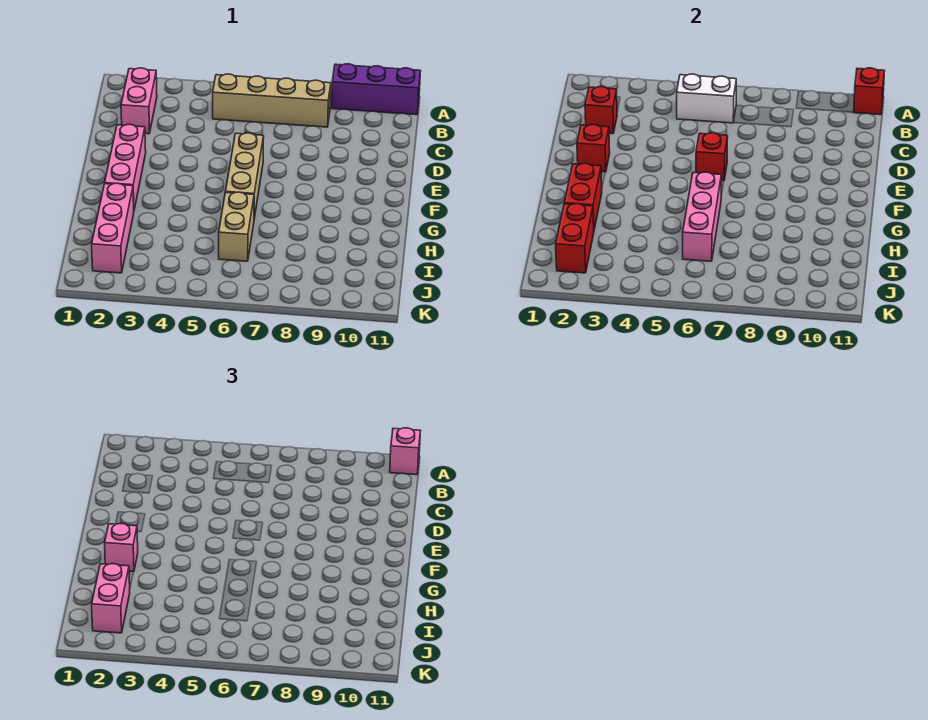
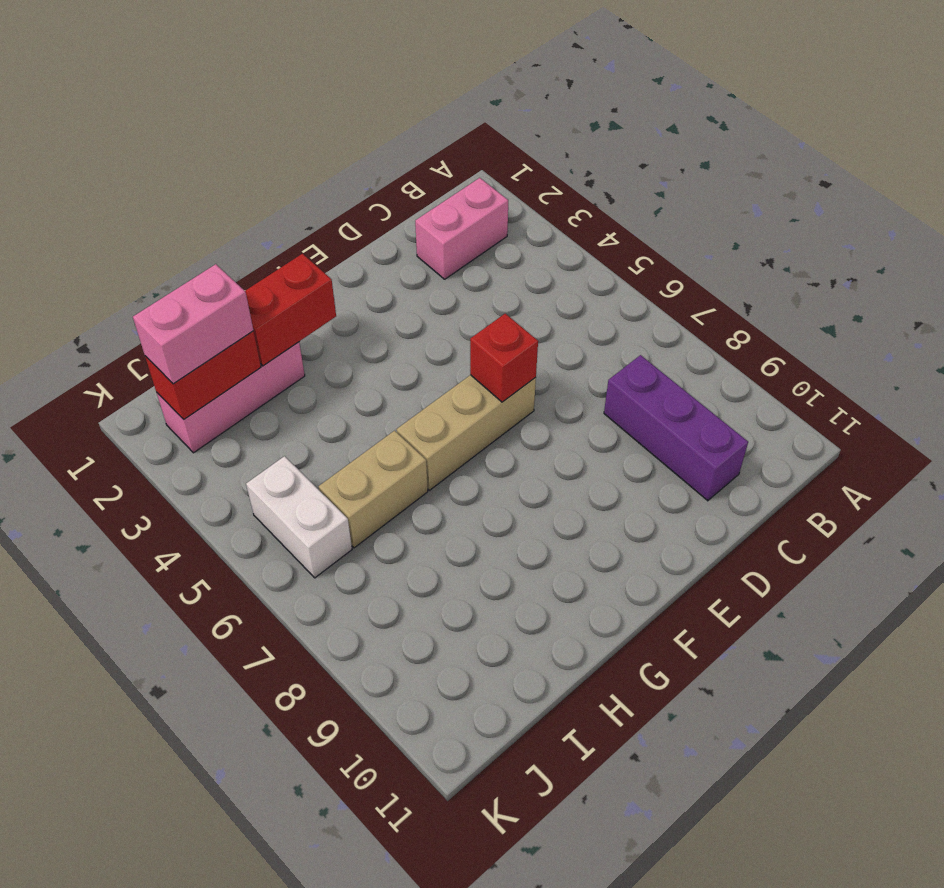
purple brick C8:C10 level 1 -> purple brick A9:A11 level 1
white brick J5:J6 level 1 -> white brick B5:B6 level 2
none -> tan brick B5:B8 level 1
none -> pink brick E2:G2 level 1
none -> red brick A11 level 2

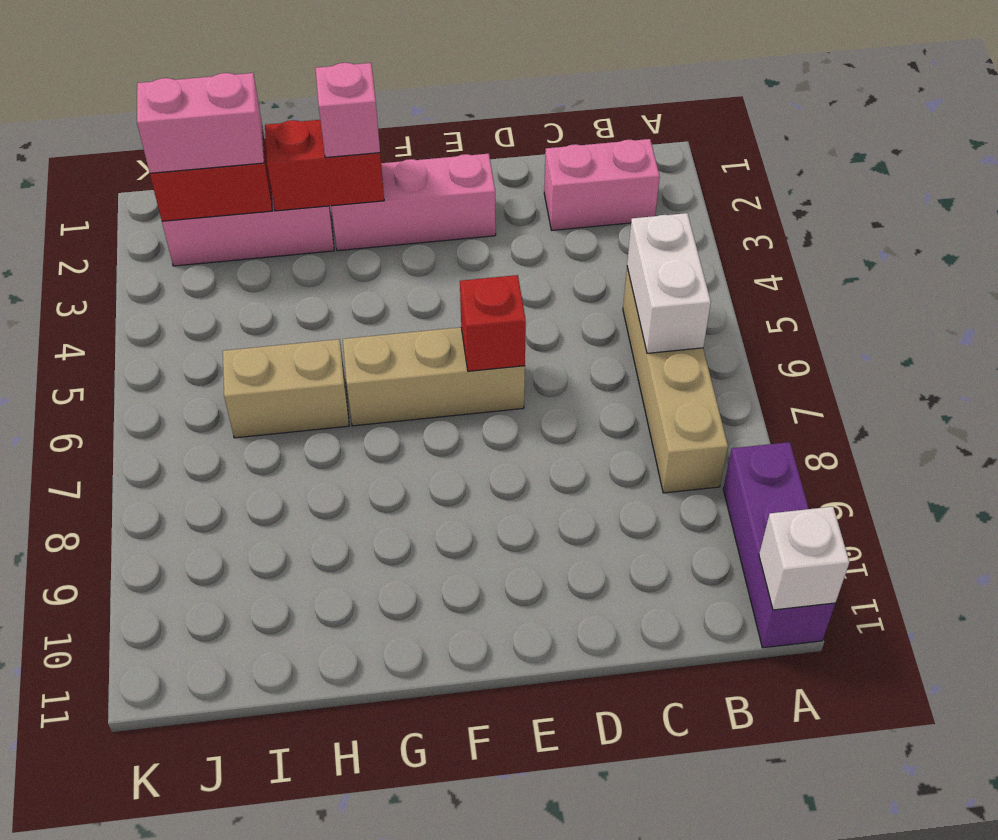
white brick A11 level 2 -> red brick A11 level 2
none -> red brick C2 level 2
none -> red brick E2 level 2
none -> pink brick G6:I6 level 2

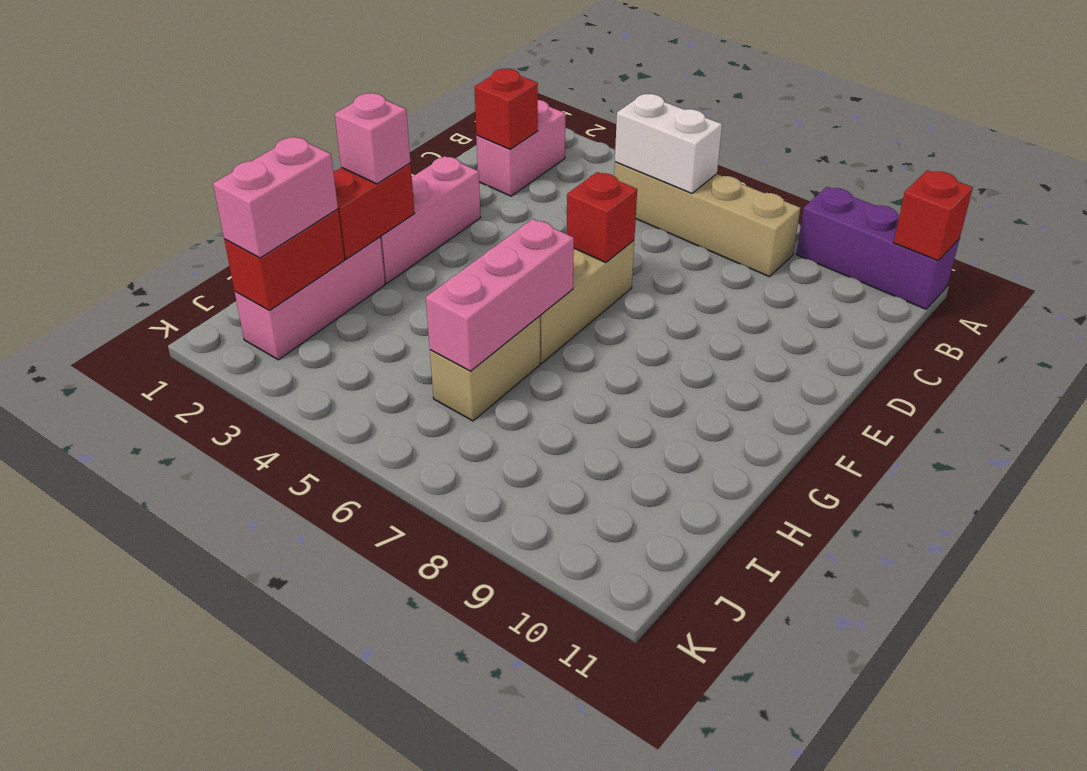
none -> red brick E2 level 2
none -> pink brick A11 level 3

